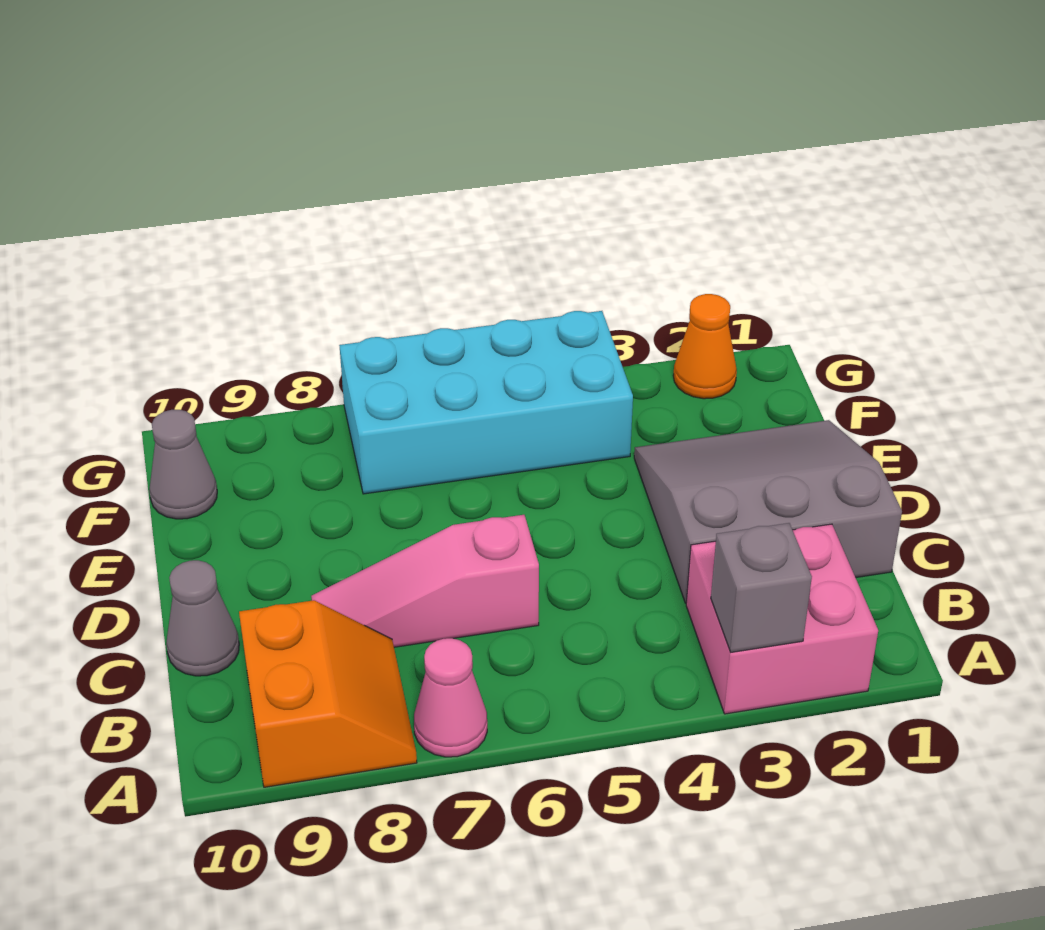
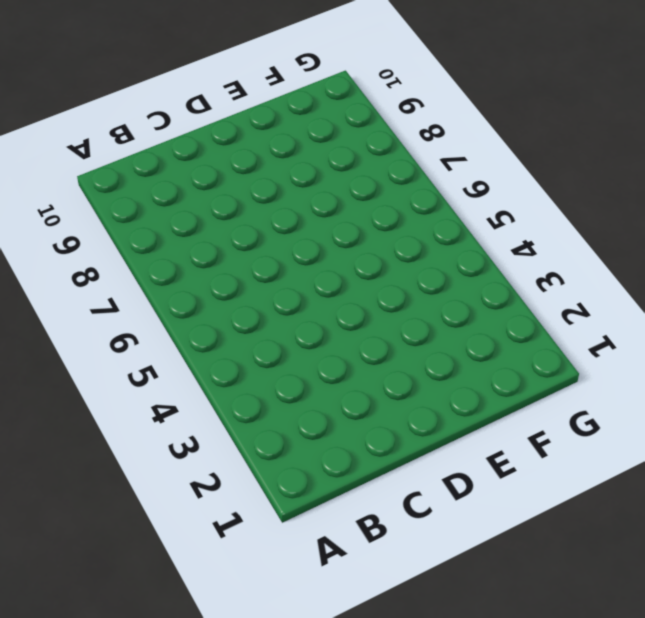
none -> pink brick A2:B3 level 1
none -> pink cone A7 level 1

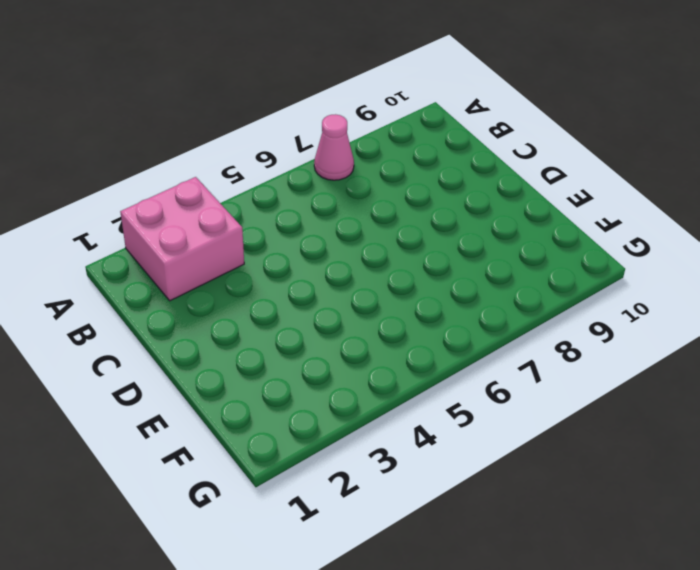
none -> orange slope A8:B9 level 1 top 9
none -> grey slope C1:E3 level 1 top C

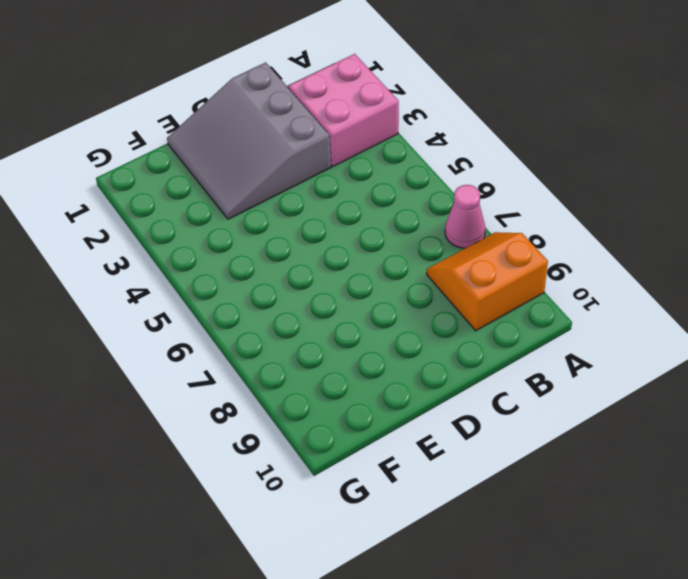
none -> pink slope C6:C8 level 1 top 6
none -> grey cone C10 level 1

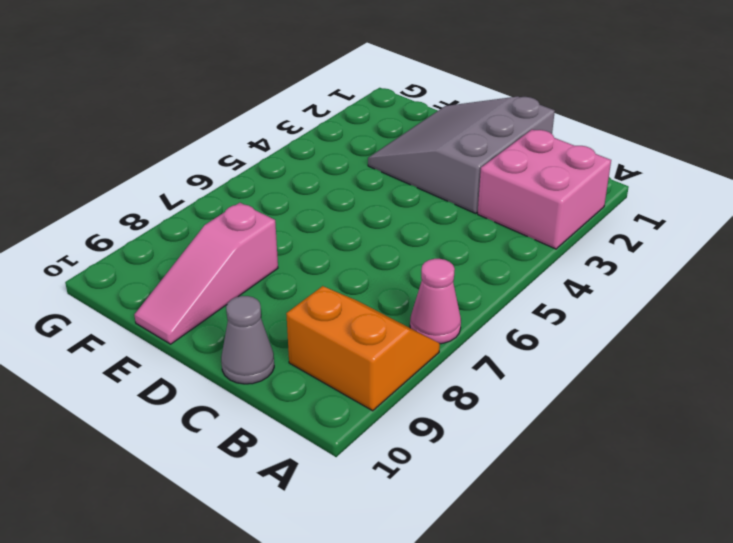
pink slope E8:E10 level 1 top 8 -> pink slope C6:C8 level 1 top 6
none -> cyan brick F4:G7 level 1
none -> grey cone F10 level 1

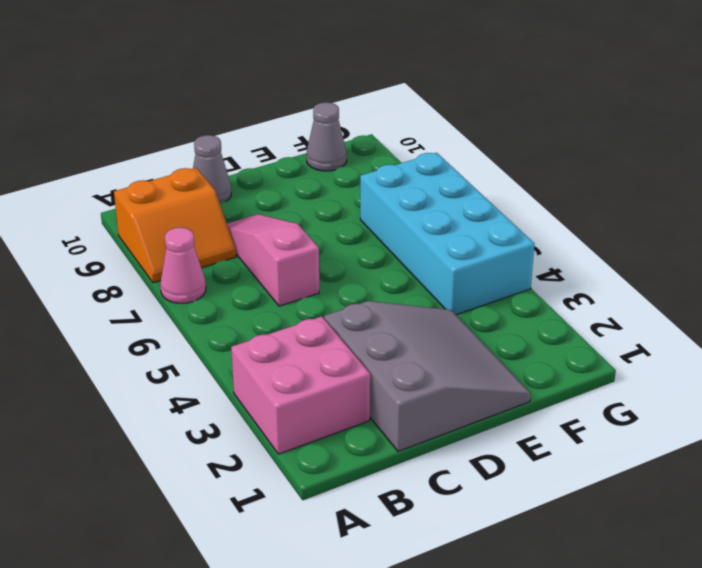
none -> orange cone G2 level 1
none -> grey brick A3 level 2

